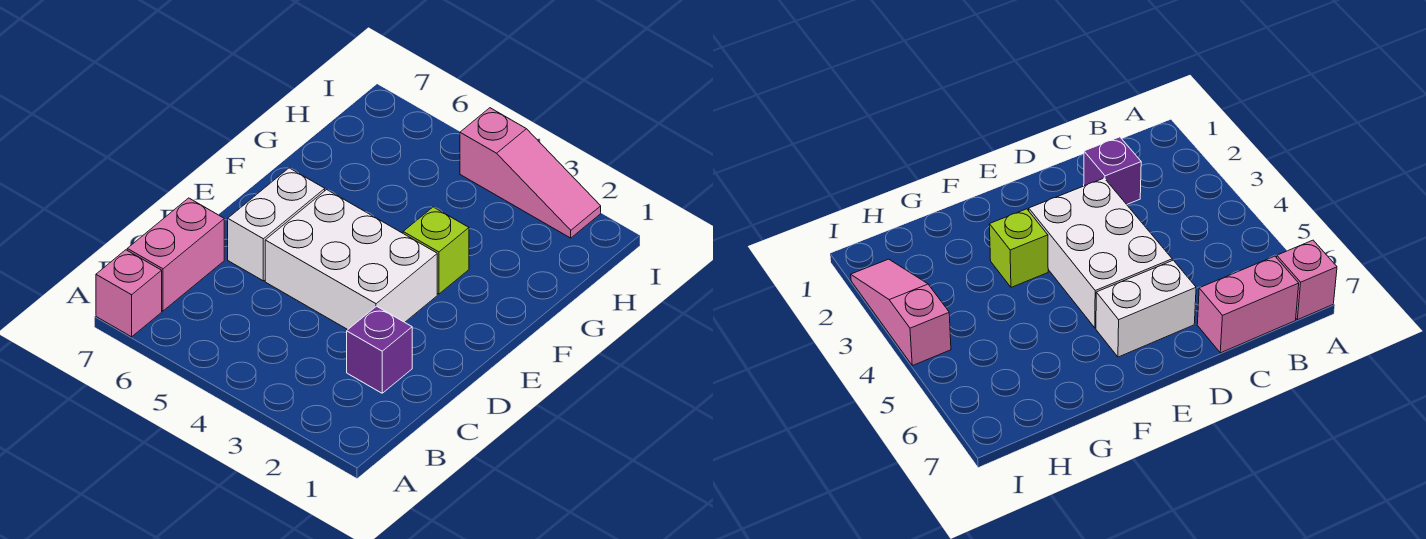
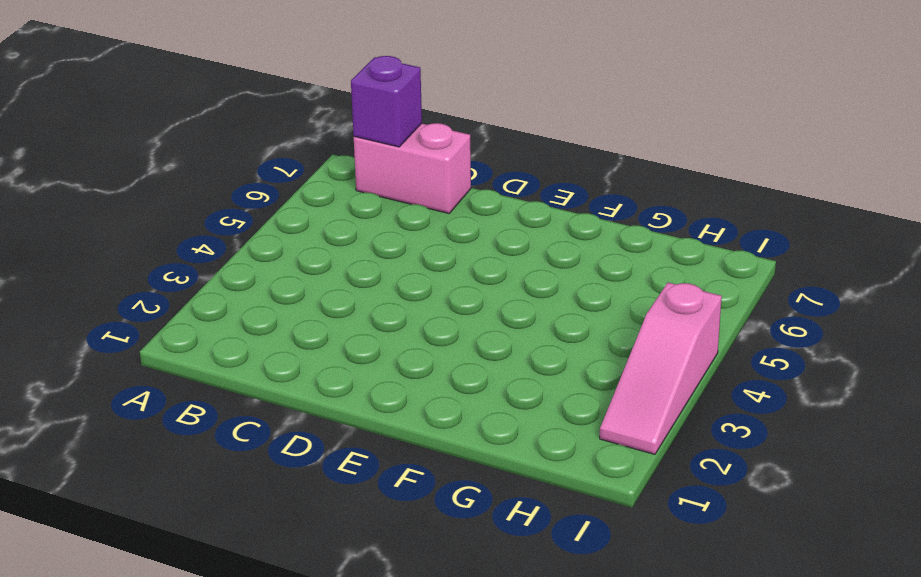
purple brick B7 level 2 -> purple brick C2 level 1
none -> pink brick A7 level 1
none -> white brick D3:E5 level 1

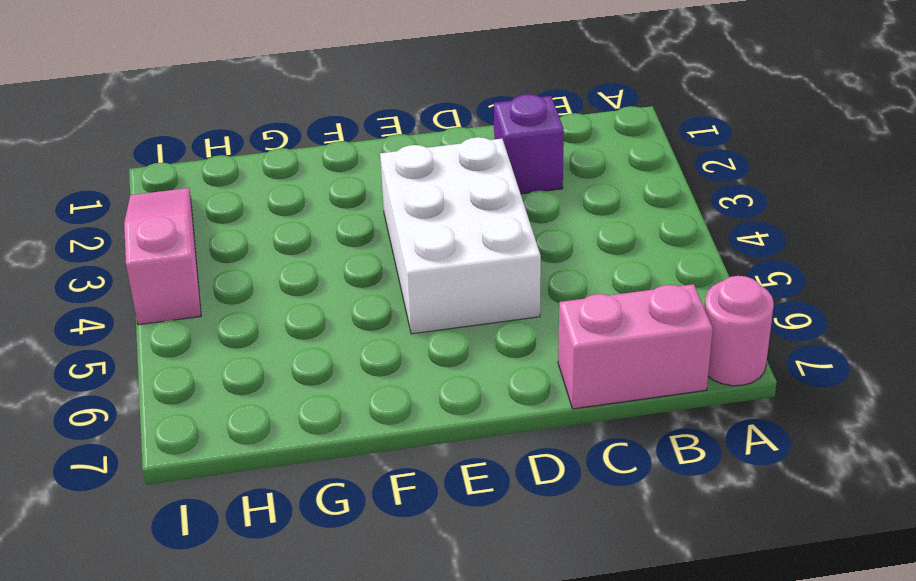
pink round brick A7 level 1 -> pink brick A7 level 1
none -> white brick D6:E6 level 1
none -> lime brick F3 level 1

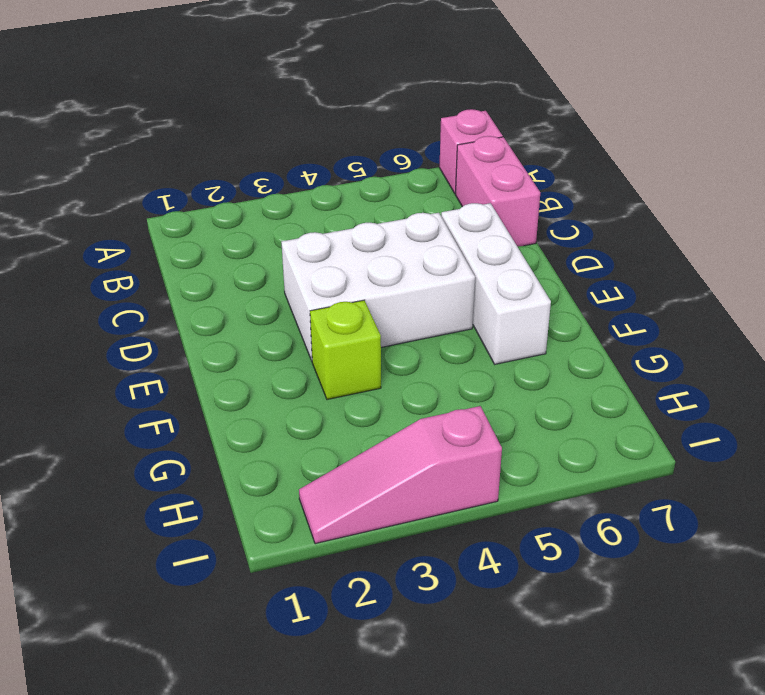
white brick D6:F6 level 1 -> white brick D6:E6 level 1
none -> purple brick C2 level 1

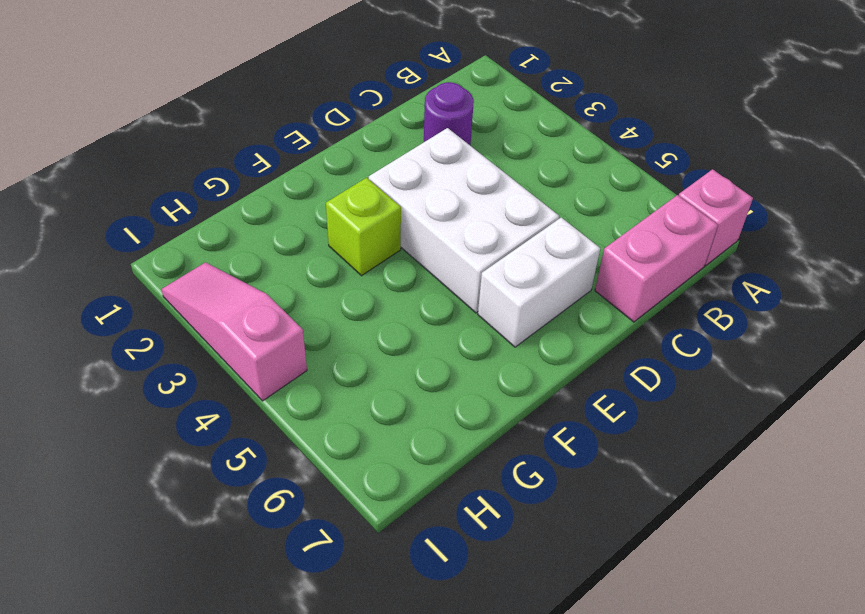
purple round brick C2 level 1 -> purple brick C2 level 1

